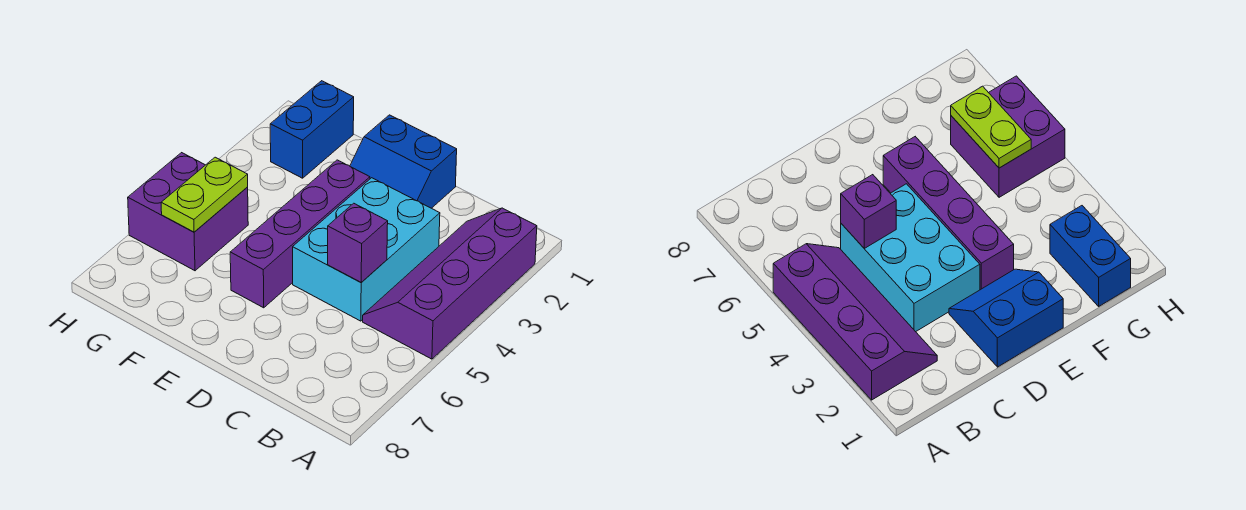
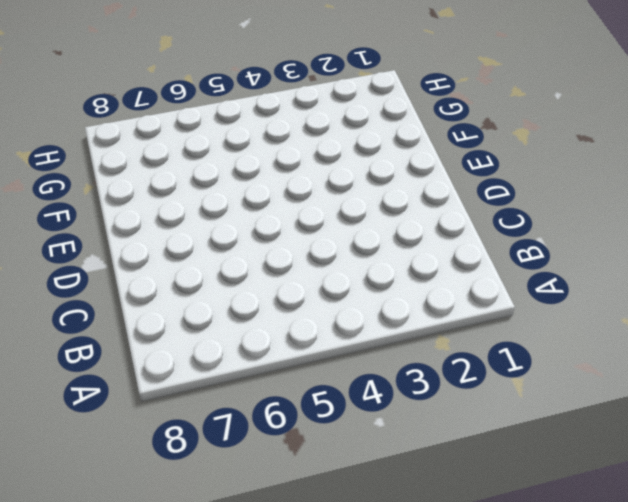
none -> purple slope A2:B5 level 1 top A
none -> cyan brick C3:D5 level 1

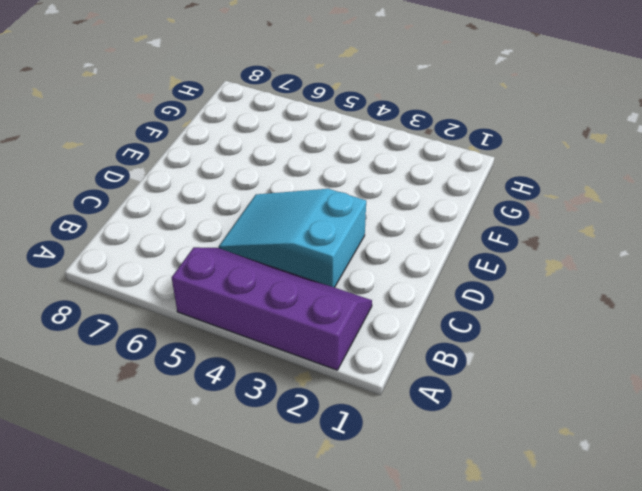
cyan slope C3:D5 level 1 top 3 -> cyan brick C3:D5 level 1
none -> blue slope D1:E2 level 1 top 1
none -> purple brick E3:E6 level 1

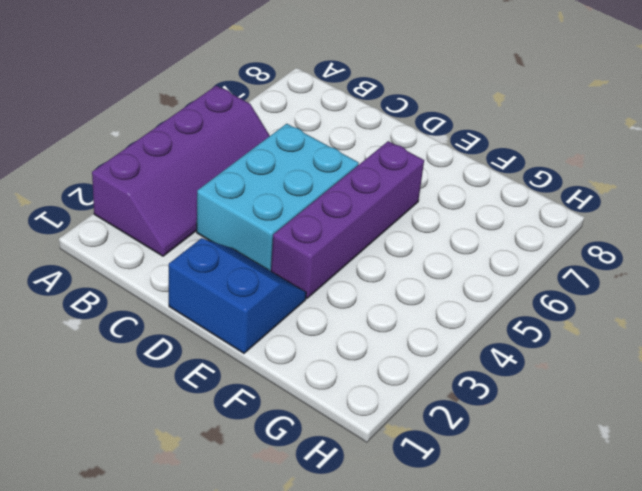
none -> blue brick G1:G2 level 1
none -> purple brick G5:H6 level 1

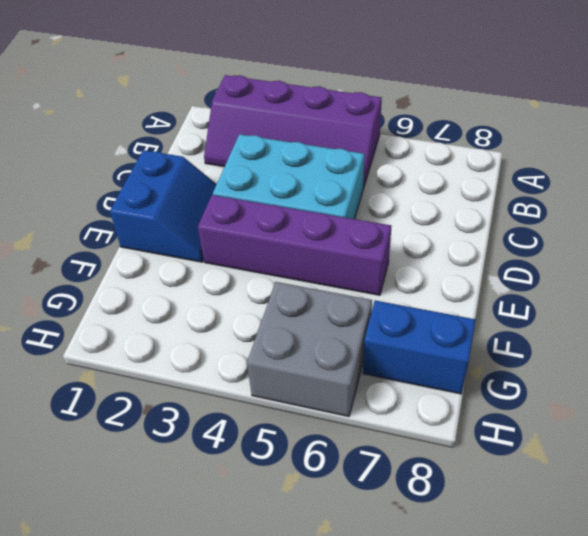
grey brick G5:H6 level 1 -> purple brick G5:H6 level 1
blue brick G7:G8 level 1 -> blue brick G1:G2 level 1
none -> purple brick C5 level 2
none -> lime plate G5:G6 level 2

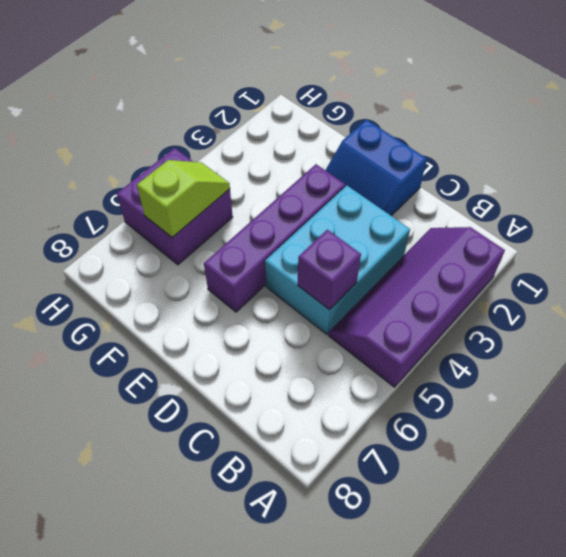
lime slope G5:G6 level 2 top 6 -> lime plate G5:G6 level 2
none -> blue brick G1:G2 level 1

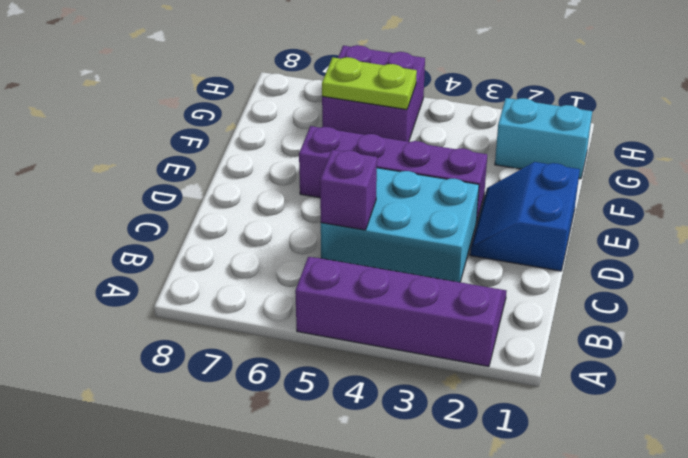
cyan brick G1:G2 level 1 -> blue brick G1:G2 level 1

